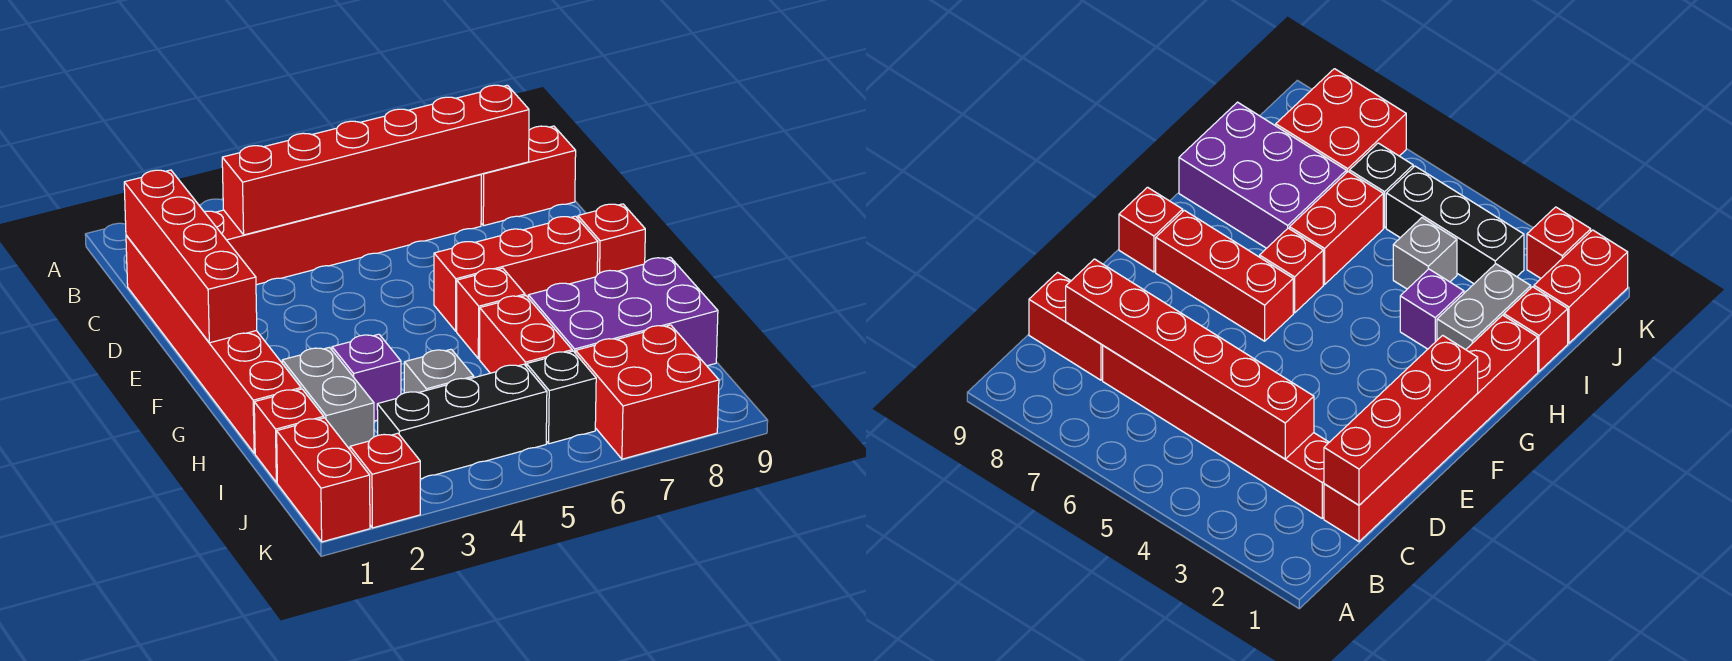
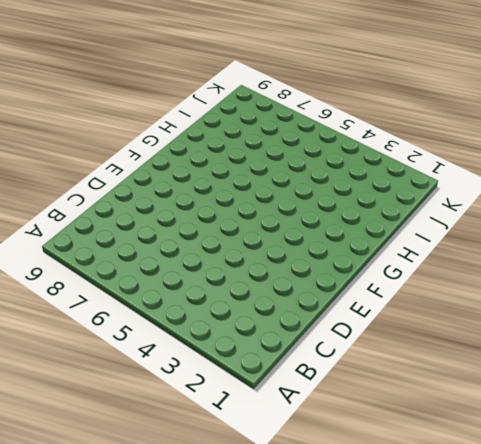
none -> red brick C1:H1 level 1
none -> red brick C2:C7 level 1
none -> red brick C8:C9 level 1

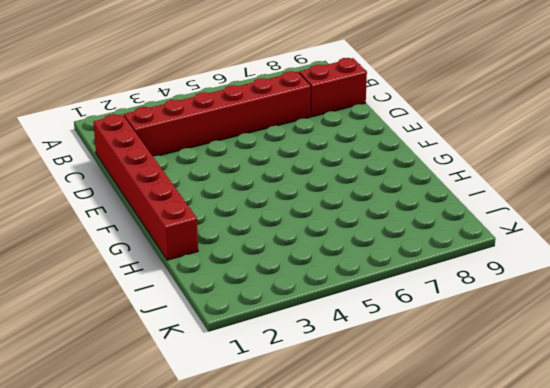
none -> red brick F6:F8 level 1
none -> red brick F9 level 1
none -> red brick G6 level 1

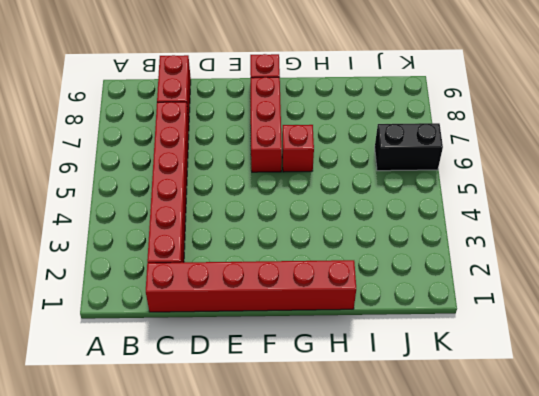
black brick J6:K6 level 1 -> black brick J6 level 1
none -> grey brick H2:I2 level 1
none -> purple brick H3 level 1
none -> red brick H6:I6 level 1

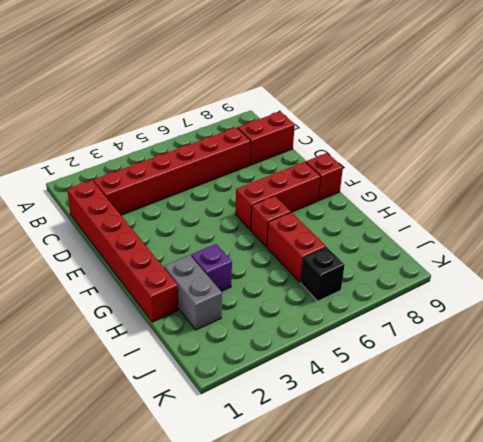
none -> purple brick H7:I9 level 1
none -> red brick I1 level 1
none -> grey brick I4 level 1

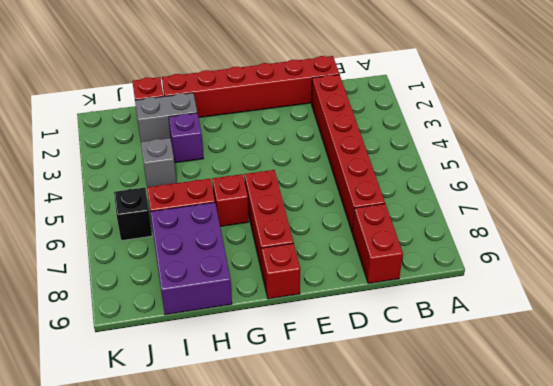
none -> red brick J1:K1 level 1
none -> black brick J3:J5 level 1
none -> red brick J7:K8 level 1

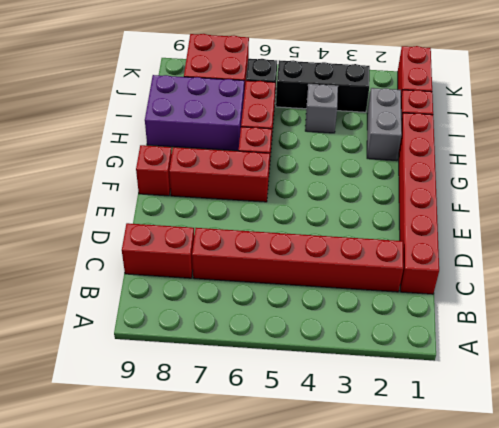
none -> purple brick H3 level 1
none -> red brick K2 level 1
none -> red brick C1:F1 level 2

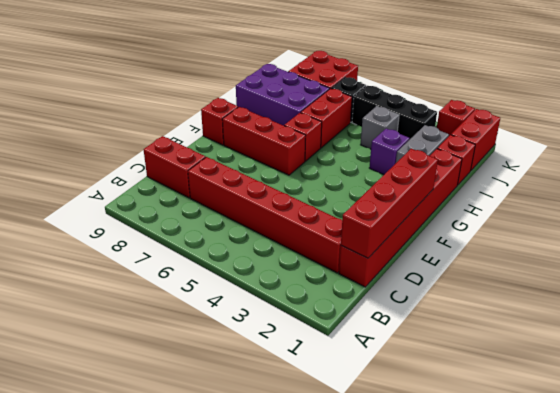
none -> red brick C3:C8 level 2

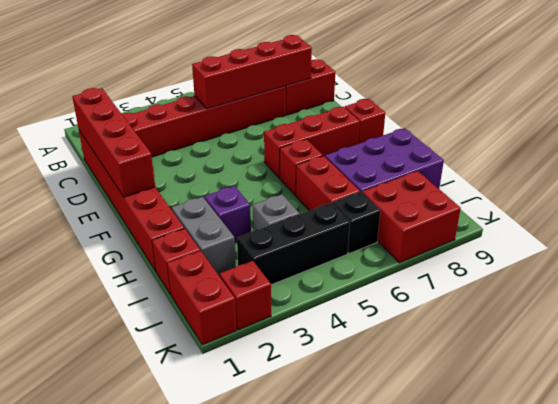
red brick C5:C8 level 2 -> red brick C3:C8 level 2

